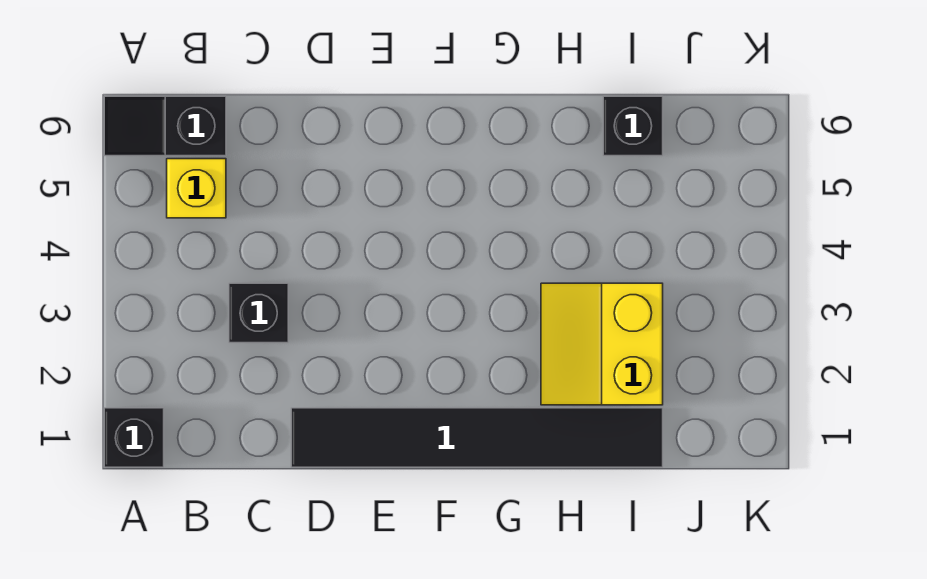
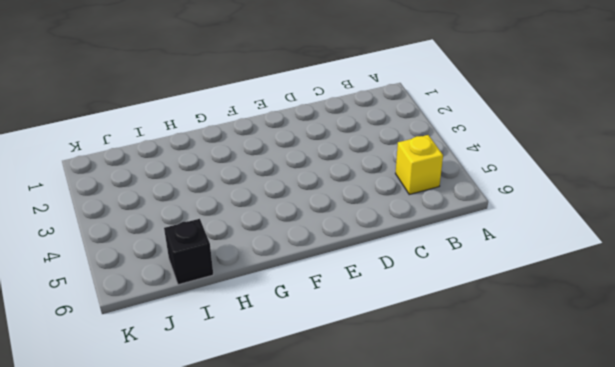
none -> black brick A1 level 1
none -> black slope A6:B6 level 1 top B

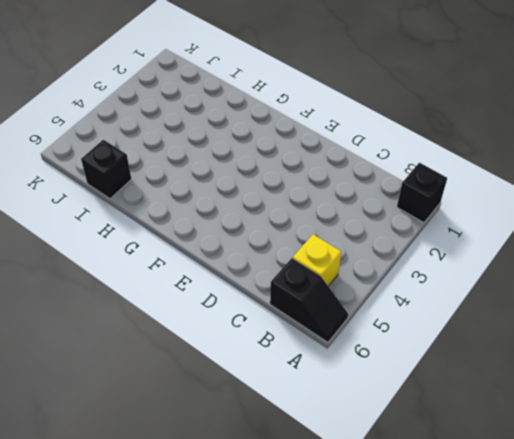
none -> black brick C3 level 1
none -> black tile D1:I1 level 1

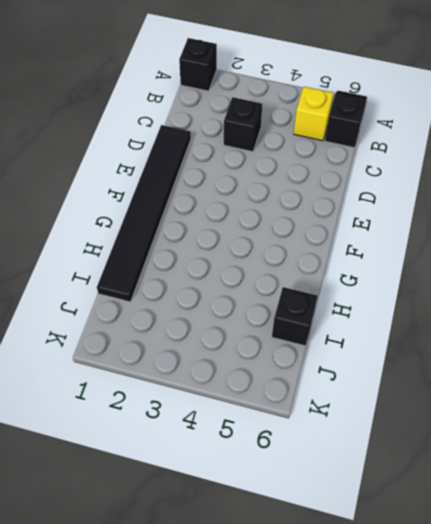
none -> yellow slope H2:I3 level 1 top I

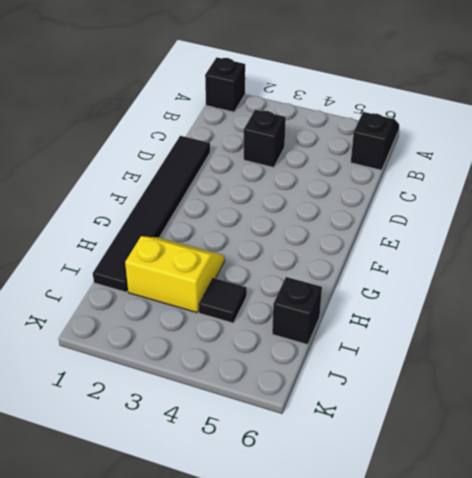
black tile I4 level 1 -> none
none -> yellow brick B5 level 1

